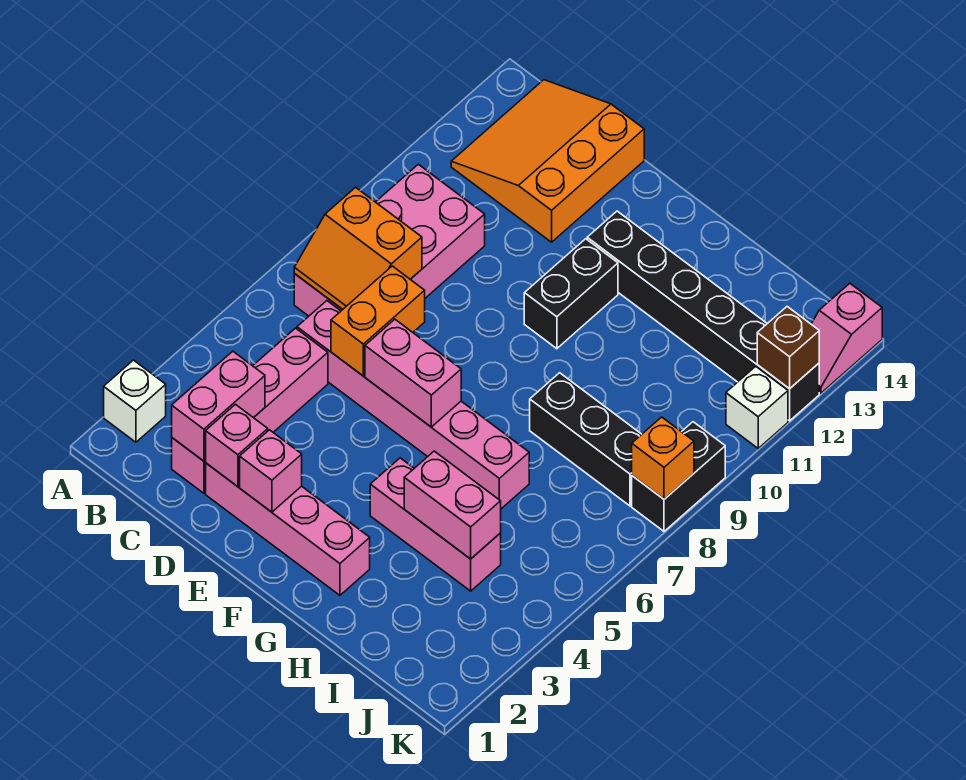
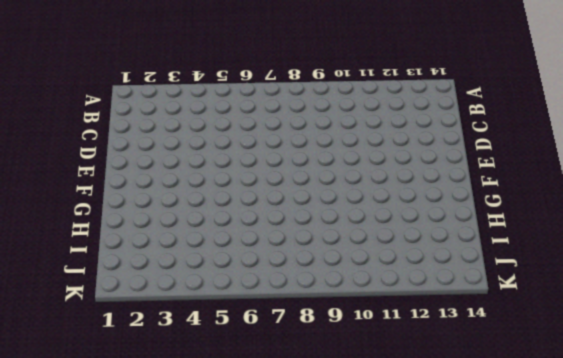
none -> white brick A2 level 1
none -> pink brick B7:C10 level 1
none -> orange slope B12:D14 level 1 top D

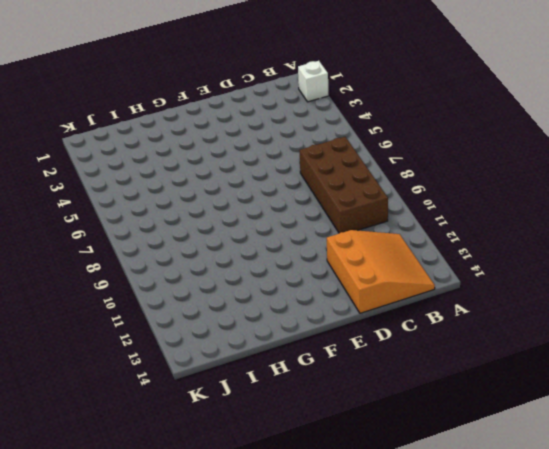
brown brick B7:C10 level 1 -> pink brick B7:C10 level 1
none -> pink brick C2:C5 level 1
none -> pink brick C6:H6 level 1
none -> pink brick D2:G2 level 1

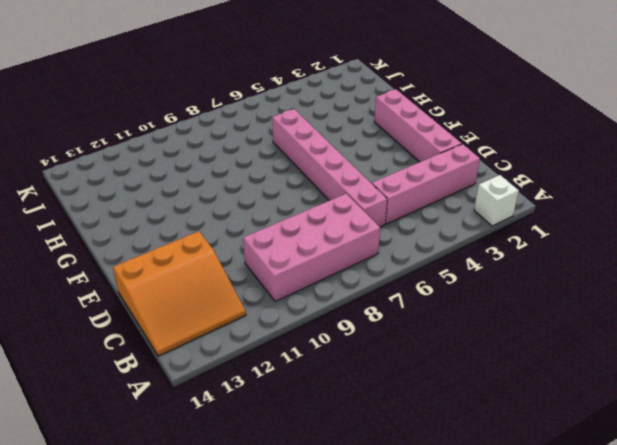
none -> black brick F10:F11 level 1
none -> black brick F12:K12 level 1
none -> pink brick G4:I4 level 1

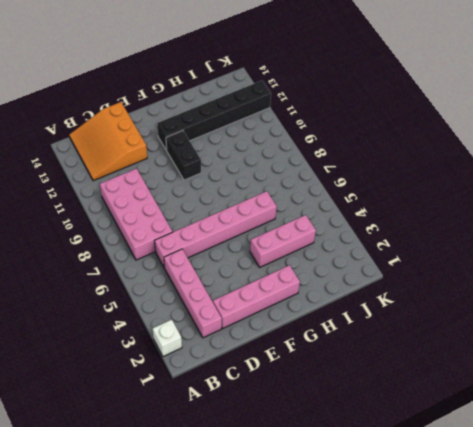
none -> black brick H8:J8 level 1
none -> black brick K8:K9 level 1
none -> white brick K11 level 1

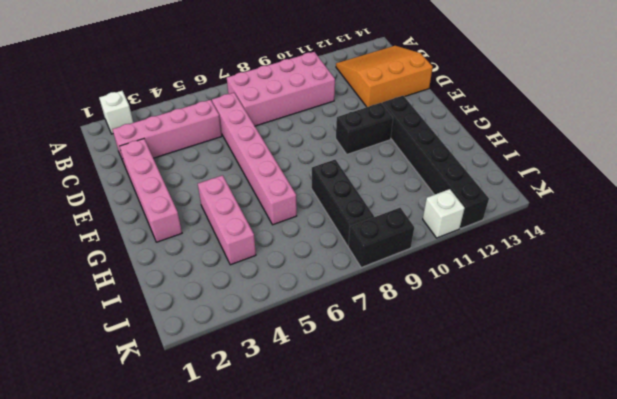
none -> pink slope K13:K14 level 1 top 14
none -> orange slope B7:C8 level 2 top 8
none -> pink brick C2:C3 level 2

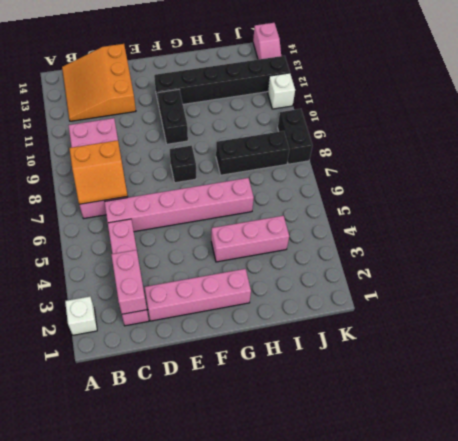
black brick F8 level 1 -> none
none -> pink brick D2 level 2
none -> orange brick D6:D7 level 2
none -> pink brick E2 level 2

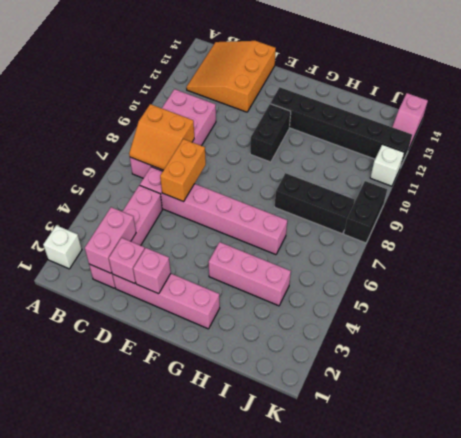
none -> pink brick E6:F6 level 2
none -> pink brick H4:I4 level 2
none -> orange brick K8 level 2

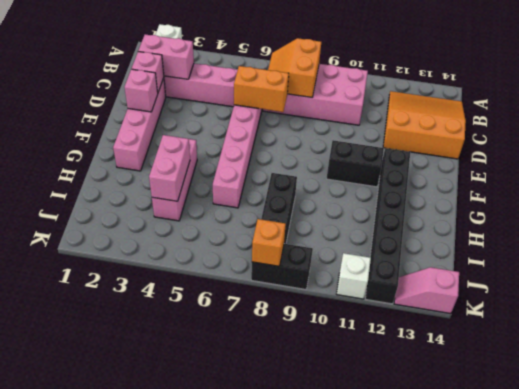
none -> pink brick E6:F6 level 2
none -> brown brick K12 level 2

